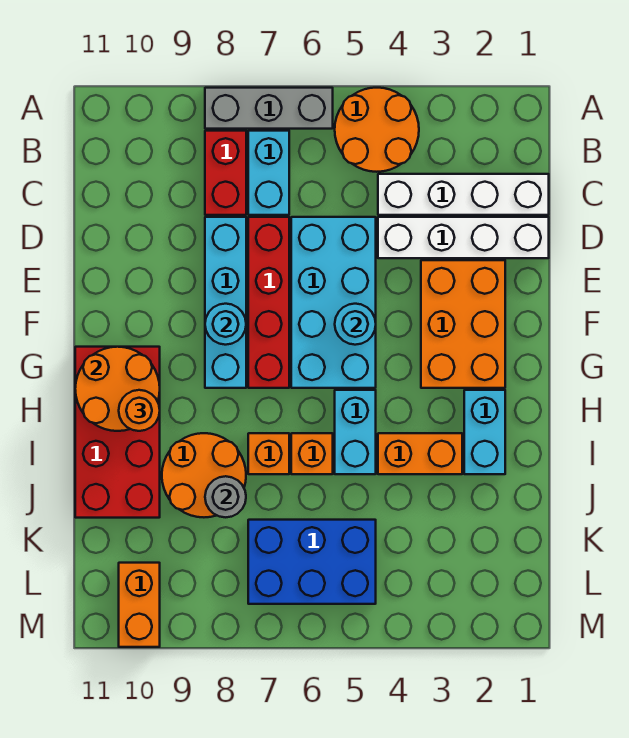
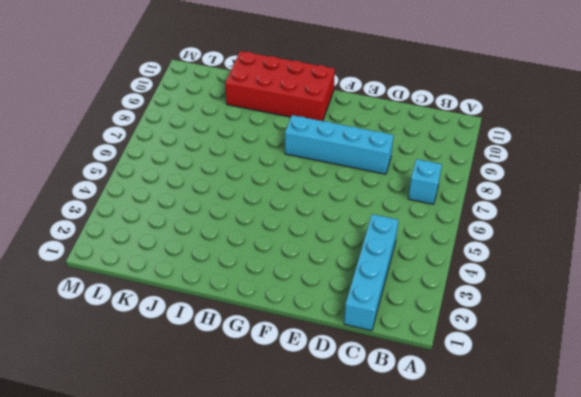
cyan brick B7 level 1 -> cyan brick B7:C7 level 1
cyan brick C1:C4 level 1 -> white brick C1:C4 level 1
none -> orange round brick A4:B5 level 1
none -> grey brick A6:A8 level 1
none -> red brick B8:C8 level 1

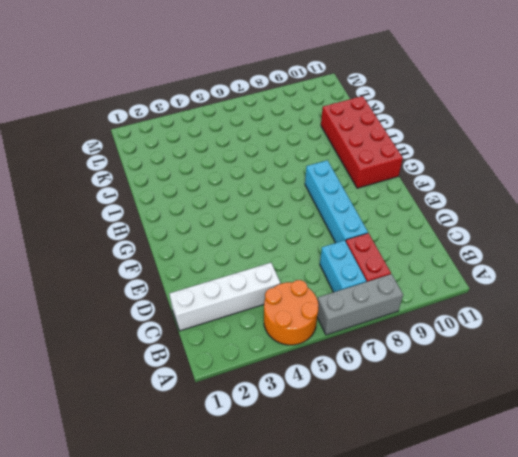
none -> white brick D1:D4 level 1
none -> cyan brick D5:G6 level 1
none -> red brick D7:G7 level 1

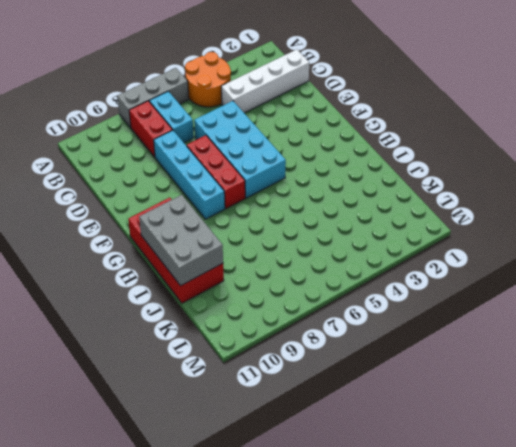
red brick E7:G7 level 1 -> red brick D7:G7 level 1
grey brick H10:J11 level 2 -> orange round brick G10:H11 level 2
none -> white brick D1:D4 level 1
none -> orange brick E2:G3 level 1
none -> cyan brick H2:I2 level 1

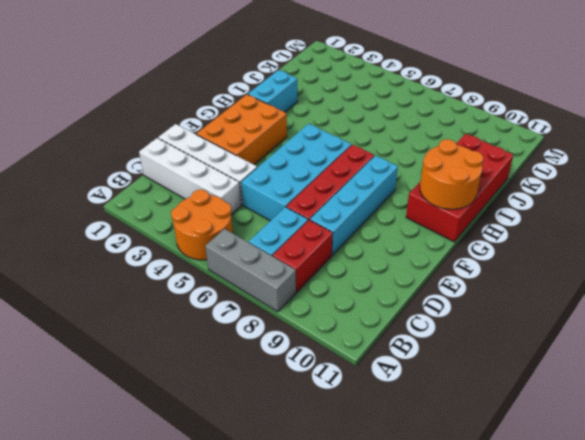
none -> cyan brick H5:I5 level 1
none -> orange brick I3:I4 level 1
none -> orange brick I6 level 1

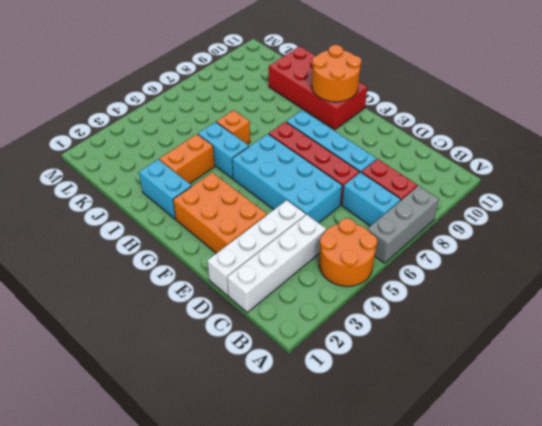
none -> orange brick I7 level 1
none -> orange round brick I8:J9 level 1
none -> blue brick K5:L7 level 1

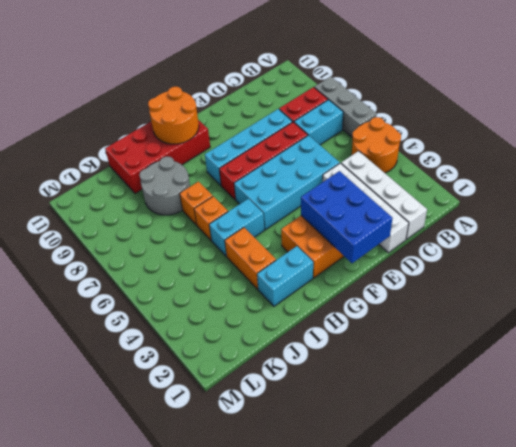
blue brick E1:F3 level 2 -> blue brick K5:L7 level 1
grey round brick I8:J9 level 1 -> orange round brick I8:J9 level 1
none -> orange brick L10:M10 level 1
none -> cyan round brick F5 level 2
none -> cyan round brick F8 level 2

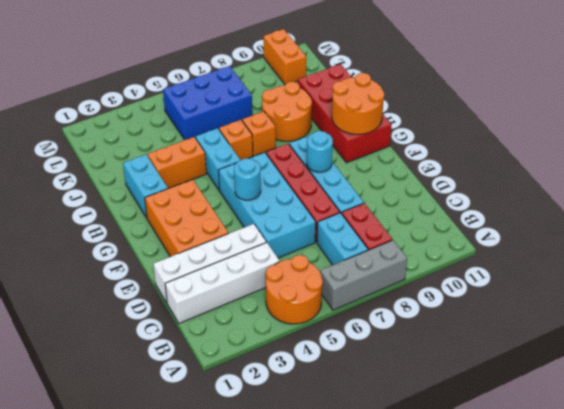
none -> grey round brick J8 level 2
none -> orange round brick H10 level 3

